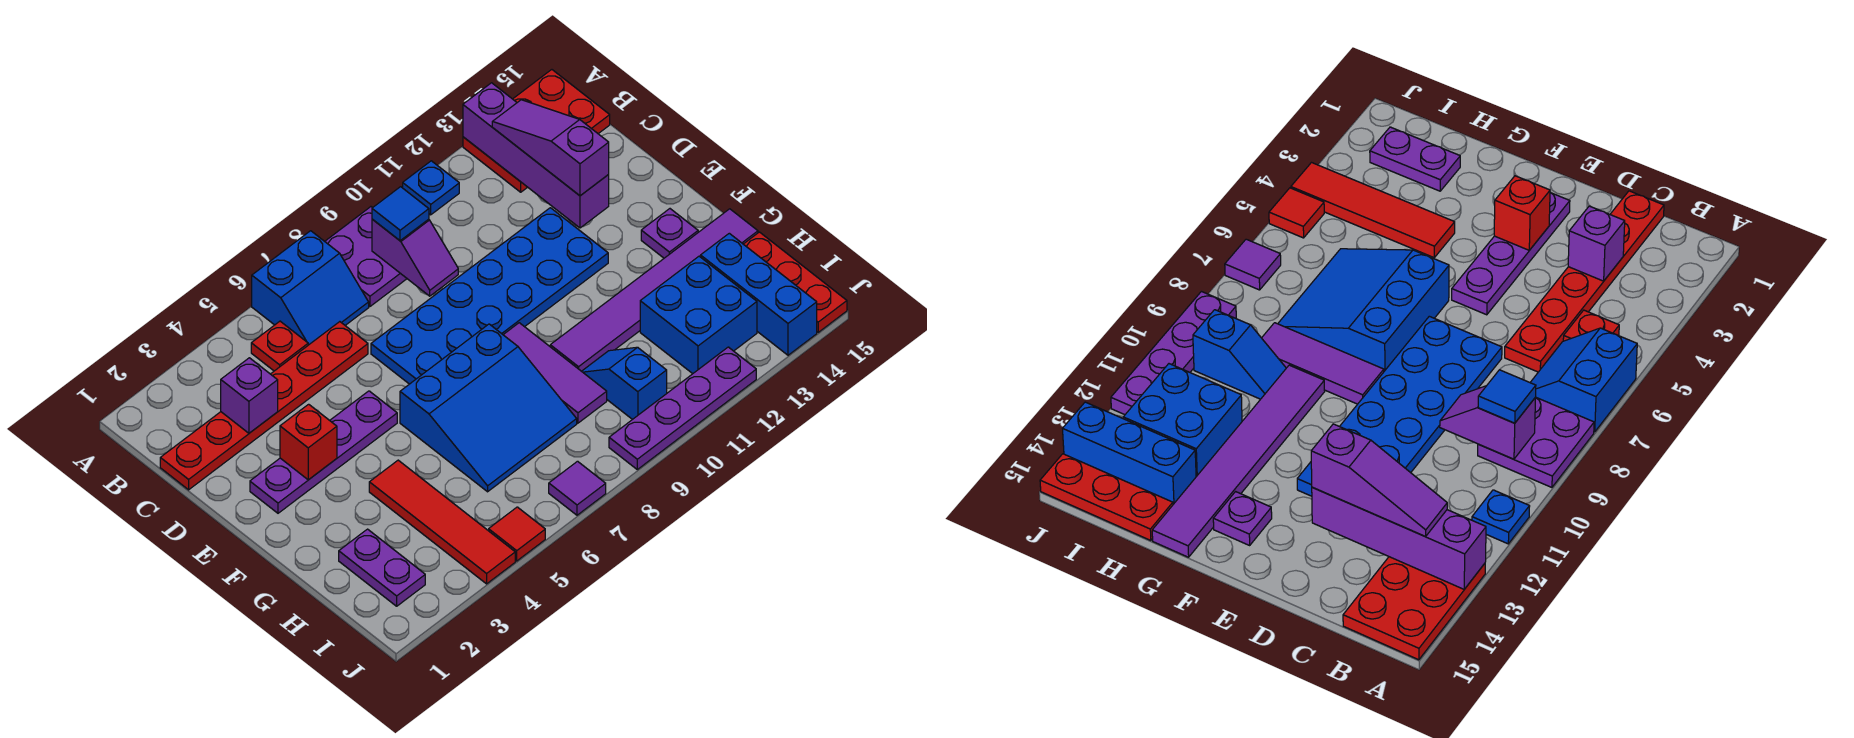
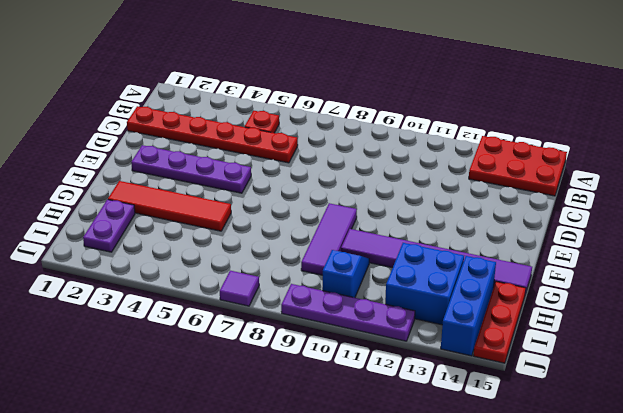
red tile G2:G5 level 1 -> red tile G4:J4 level 1
none -> blue slope A6:B7 level 1 top A
none -> purple plate A8:B9 level 1
none -> blue plate A11 level 1

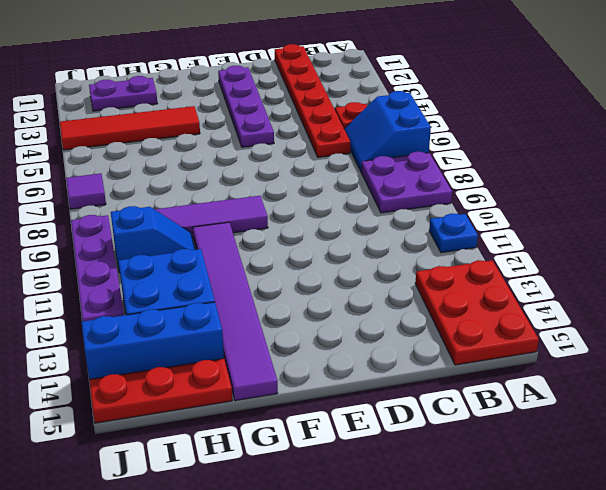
none -> blue plate D7:E12 level 1
none -> blue slope F6:H8 level 1 top F
none -> purple plate F14 level 1

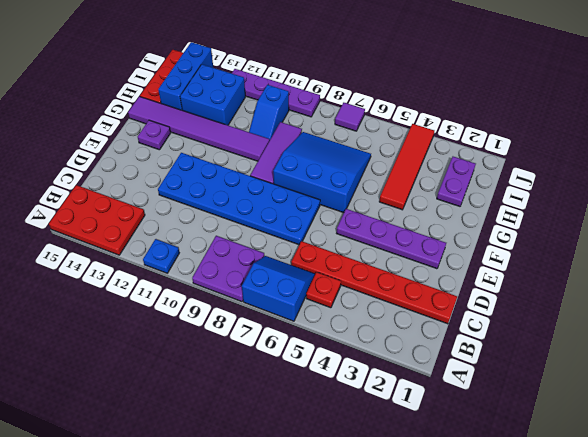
none -> red tile J5 level 1
none -> purple brick A13:D13 level 2
none -> purple slope B9:C9 level 2 top B

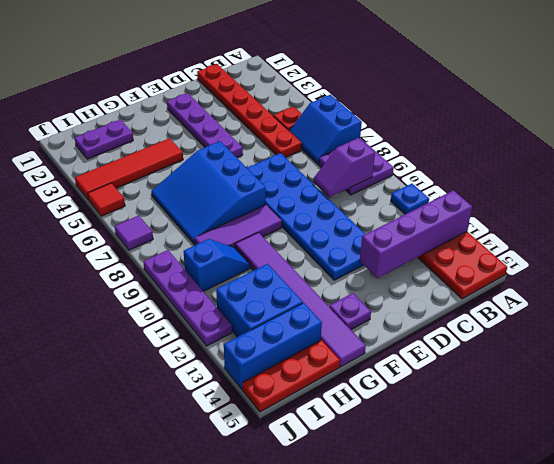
none -> purple brick C3 level 2
none -> red brick E3 level 2
none -> blue tile B9 level 3

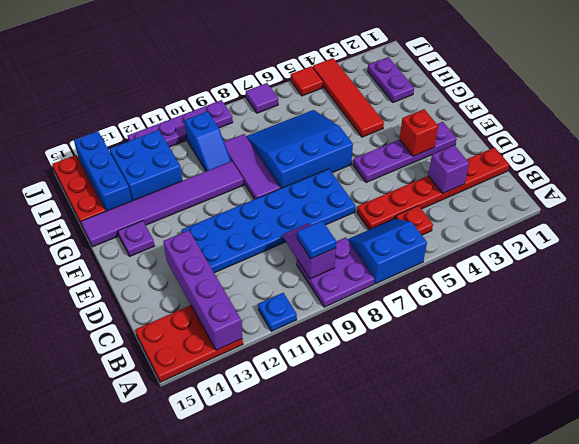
none -> purple slope B13:D13 level 3 top D

